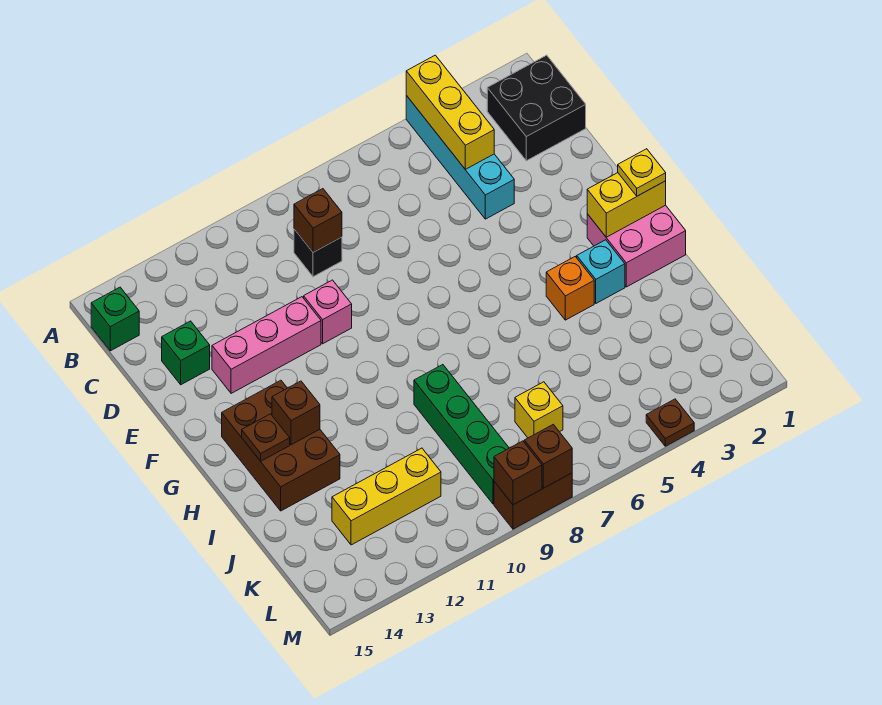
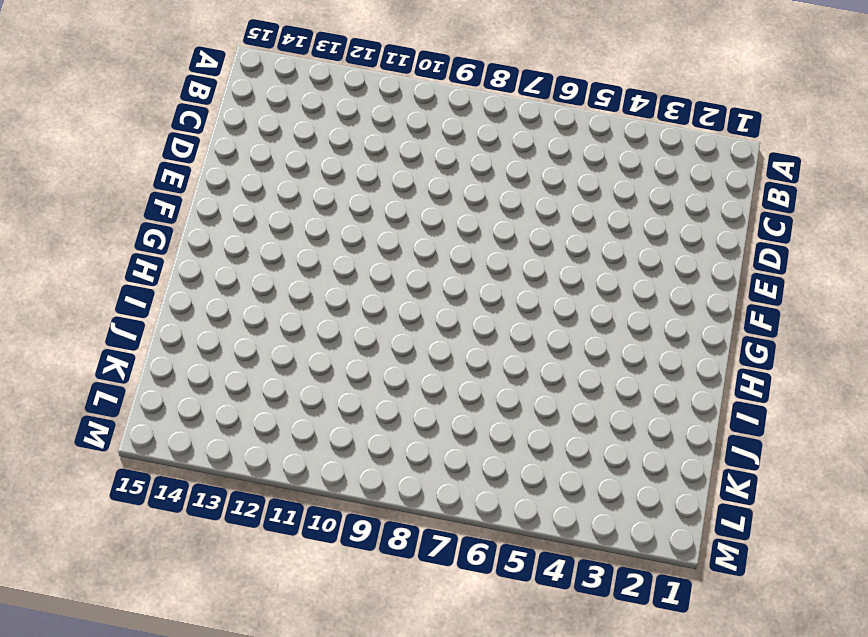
none -> cyan brick A4:D4 level 1
none -> black brick B1:C2 level 1
none -> green brick B15 level 1

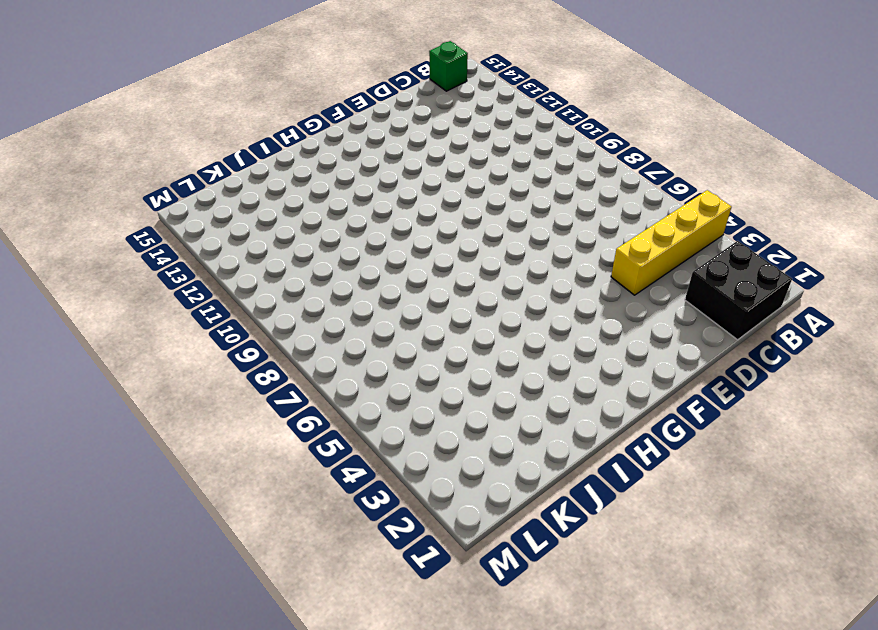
yellow brick A4:D4 level 1 -> cyan brick A4:D4 level 1
none -> black brick C9 level 1
none -> green brick D14 level 1
none -> pink brick E10 level 1

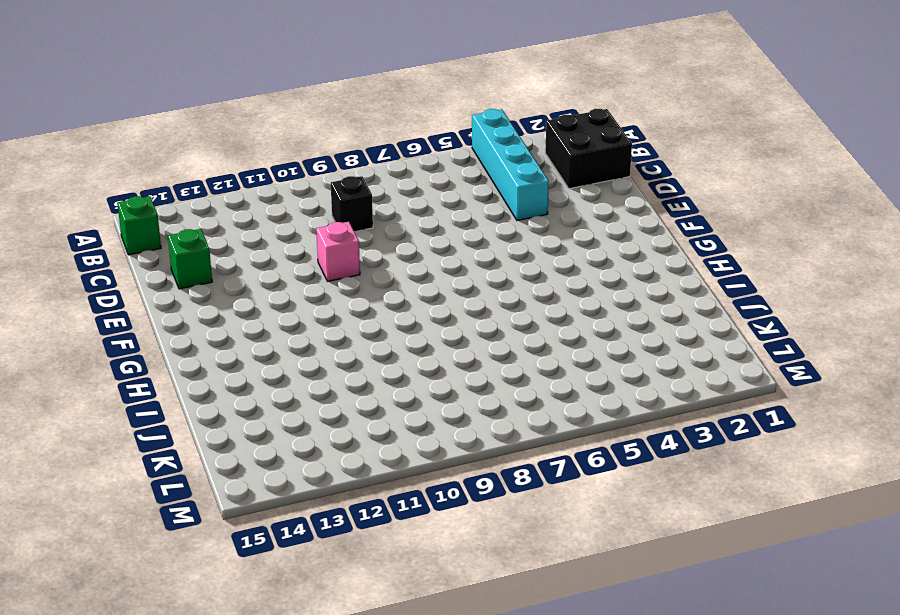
none -> pink brick E11:E13 level 1
none -> pink brick G1:H2 level 1
none -> brown brick G13:I14 level 1

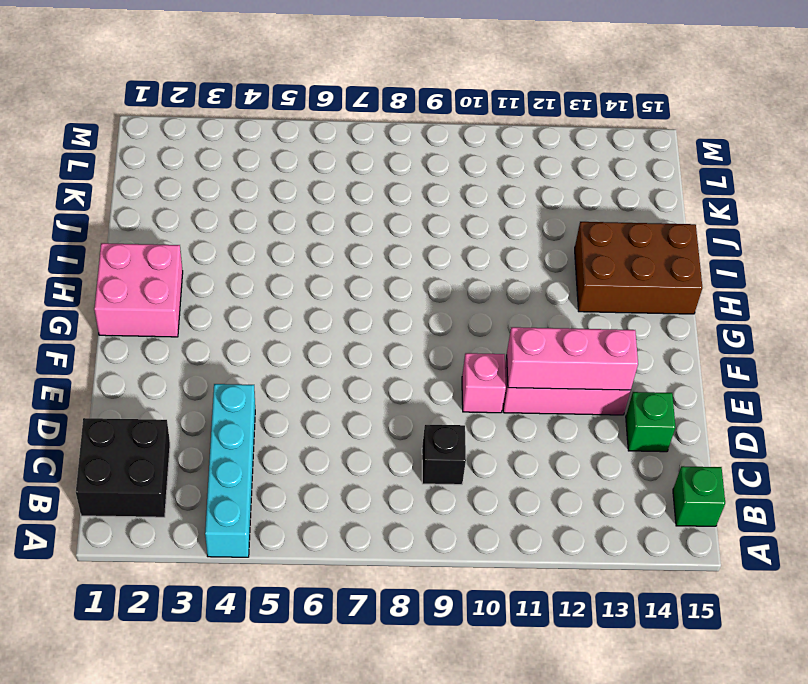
pink brick E11:E13 level 2 -> none
brown brick H13:I15 level 1 -> brown brick G13:I14 level 1
none -> cyan brick H3 level 1
none -> orange brick H4 level 1
none -> green brick I9:L9 level 1

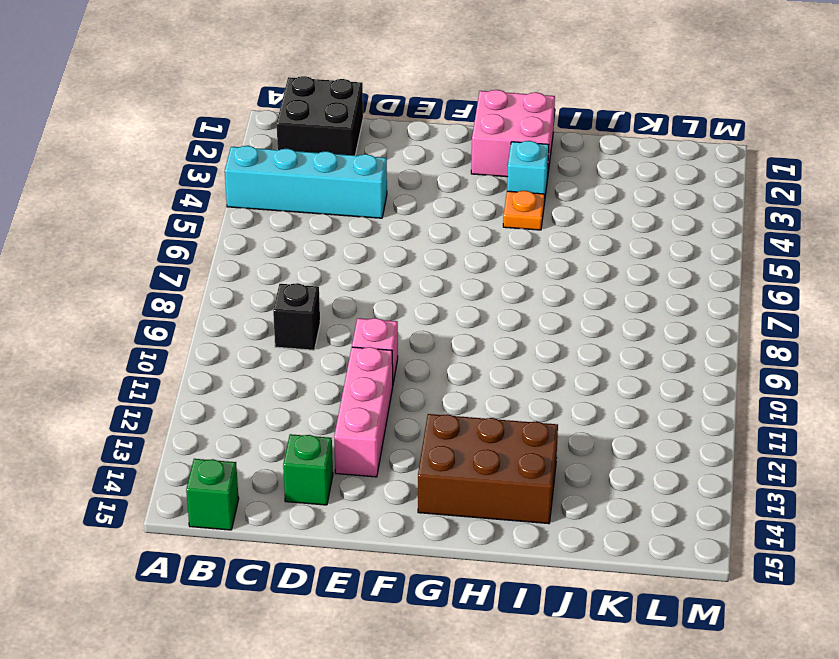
orange plate H4 level 1 -> orange brick H4 level 1
none -> green brick I9:L9 level 1
none -> yellow brick K7 level 1
none -> yellow brick K11:K13 level 1

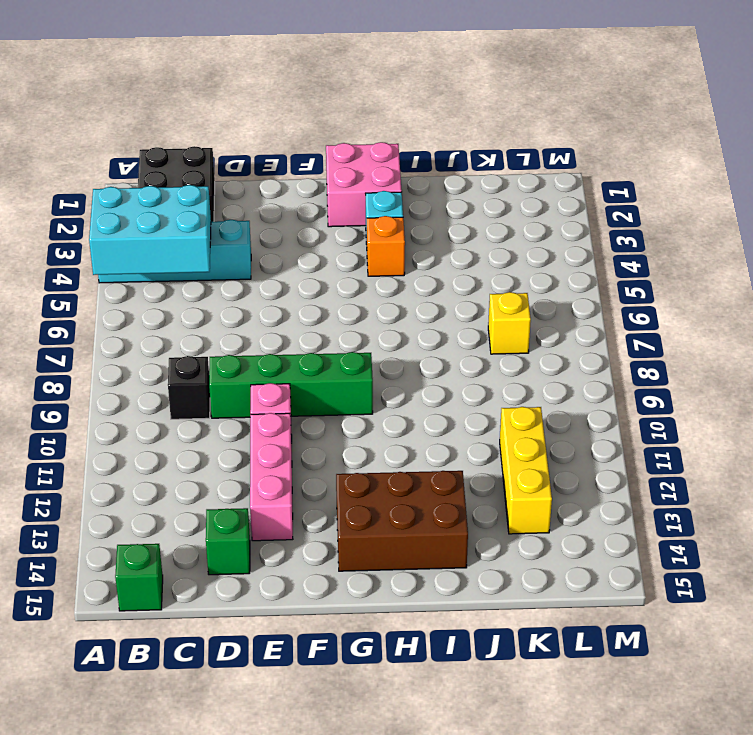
cyan brick A4:C5 level 2 -> yellow brick A4:C4 level 2
green brick D9:G9 level 1 -> green brick I9:L9 level 1
none -> brown plate M4 level 1
none -> brown brick M8:M9 level 1
none -> brown brick C9 level 2

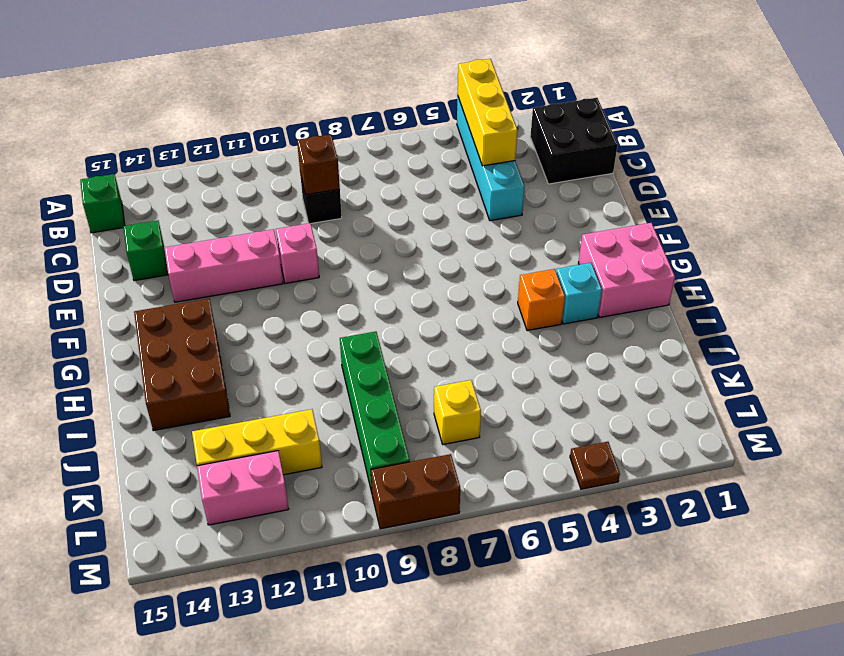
pink brick L12:L13 level 1 -> none
none -> yellow brick G1:G2 level 2
none -> brown brick H13 level 2
none -> brown plate H14 level 2

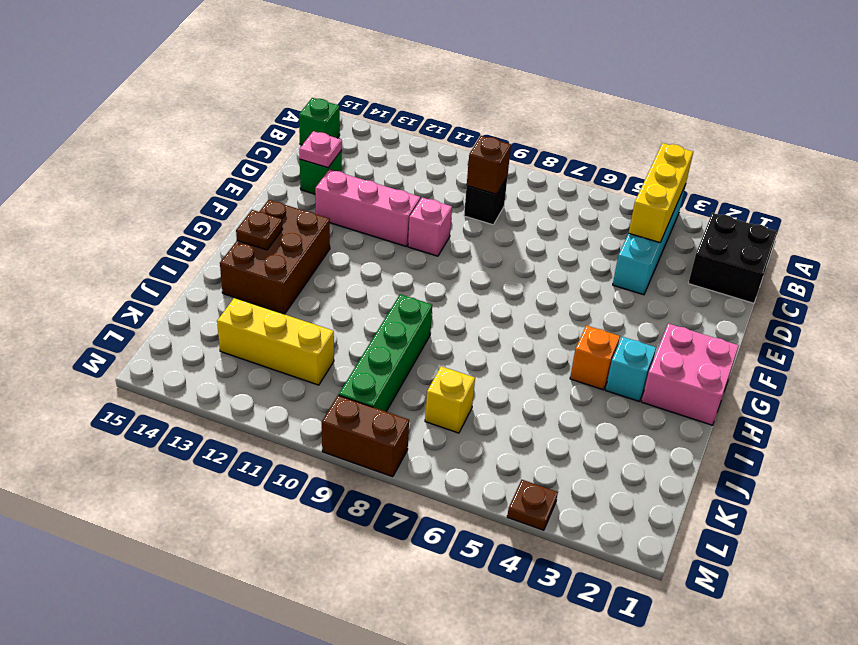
pink plate D14 level 2 -> none
none -> yellow brick G1:G2 level 2
none -> brown brick H13 level 2
none -> brown brick M8 level 2

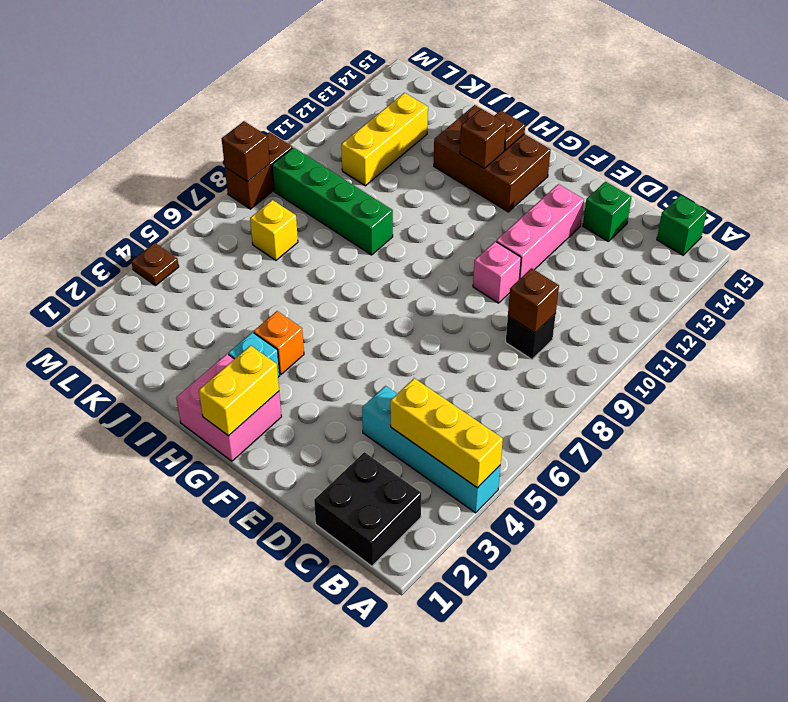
none -> brown brick M9 level 2
none -> yellow plate G1 level 3

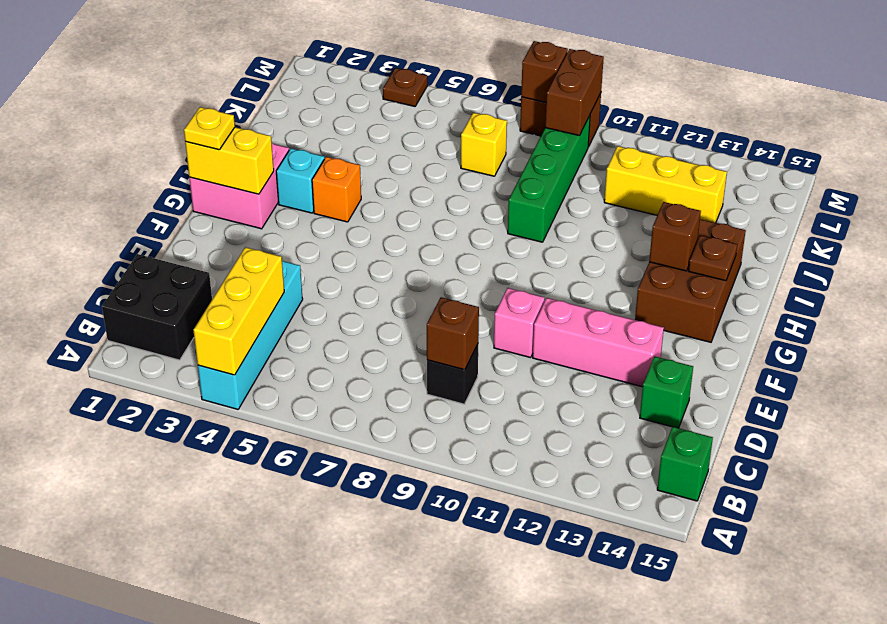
brown brick L9:M9 level 2 -> brown brick M9 level 2

